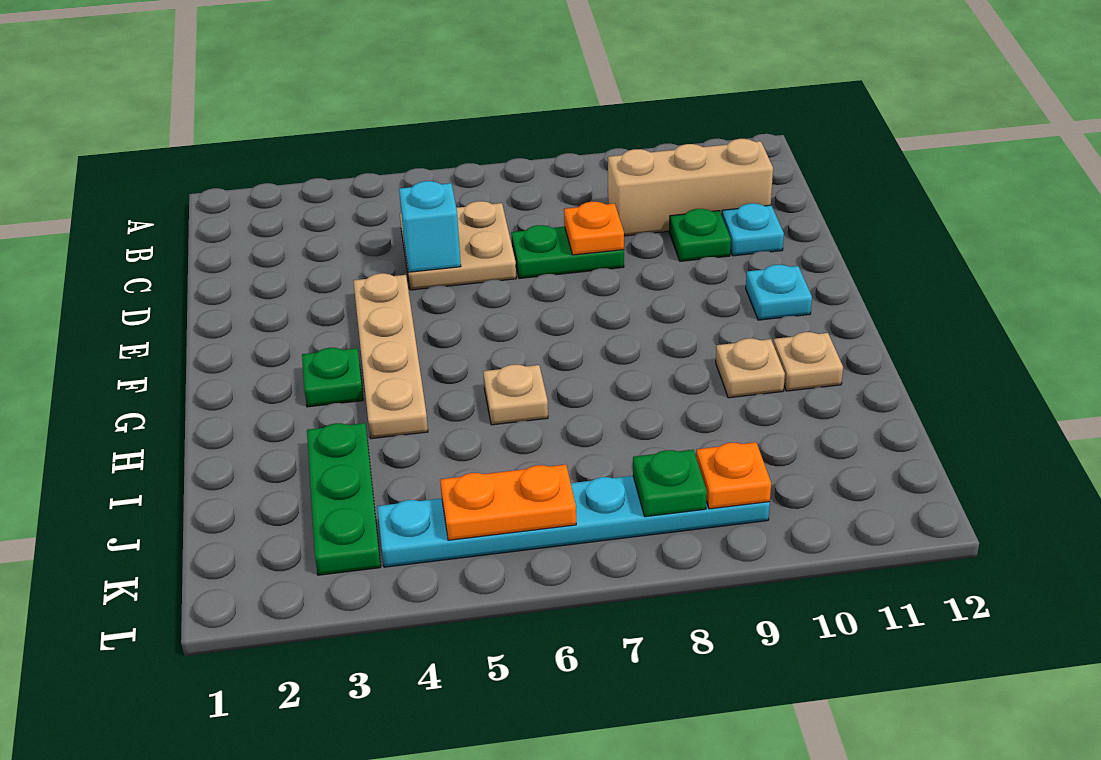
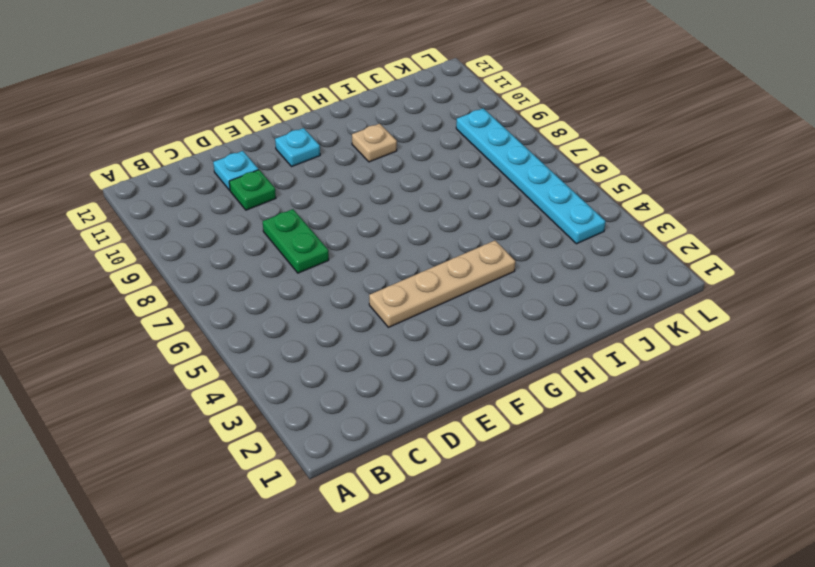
none -> tan plate C5:D6 level 1
none -> tan brick C9:C11 level 1
none -> green plate G3 level 1

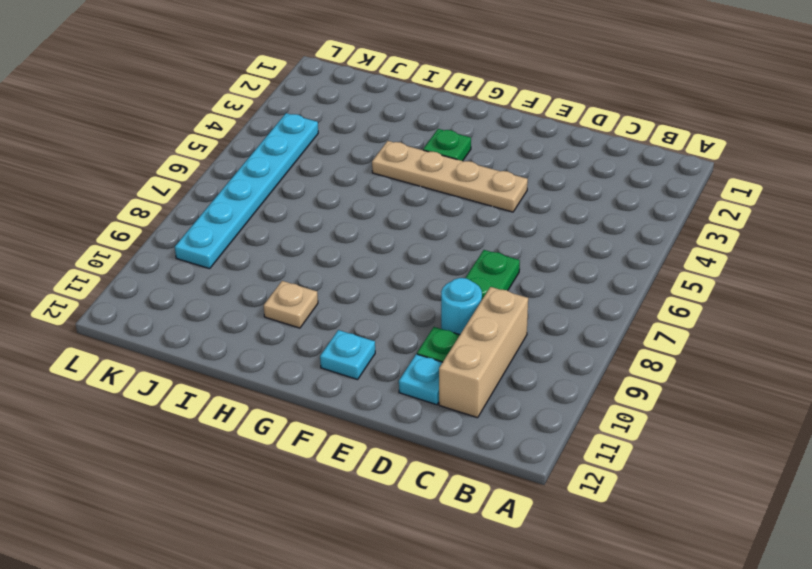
cyan round brick D9 level 1 -> none
none -> tan plate C5:D6 level 1
none -> tan plate H6 level 1
none -> tan plate H11 level 1

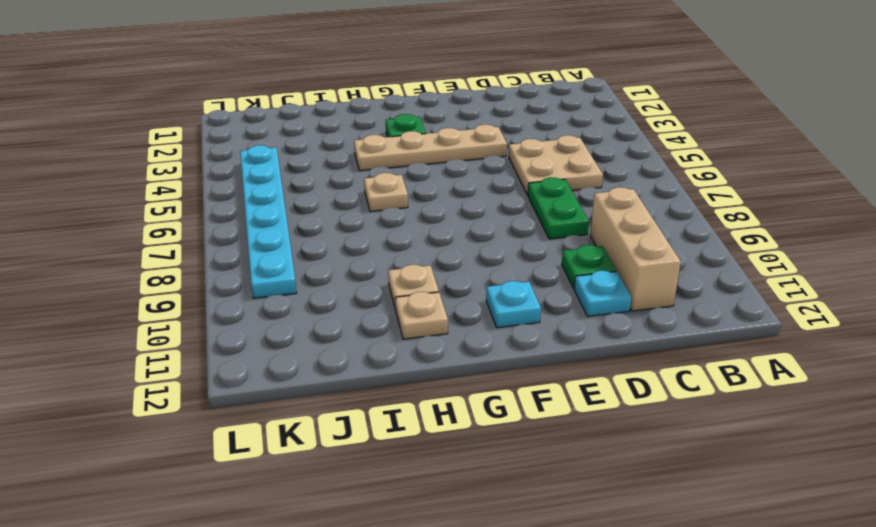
none -> green plate I3:K3 level 1
none -> cyan brick D5 level 2
none -> orange plate D8 level 2

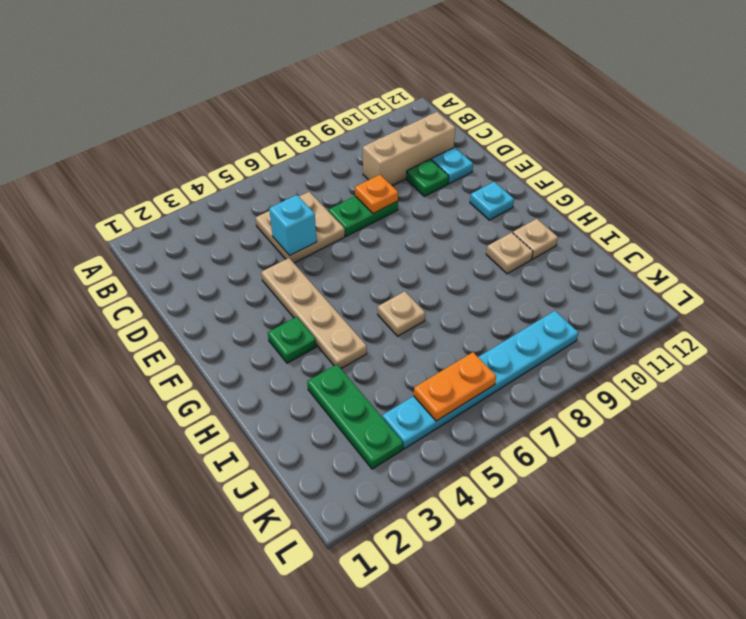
none -> green plate K8 level 2
none -> orange plate K9 level 2

